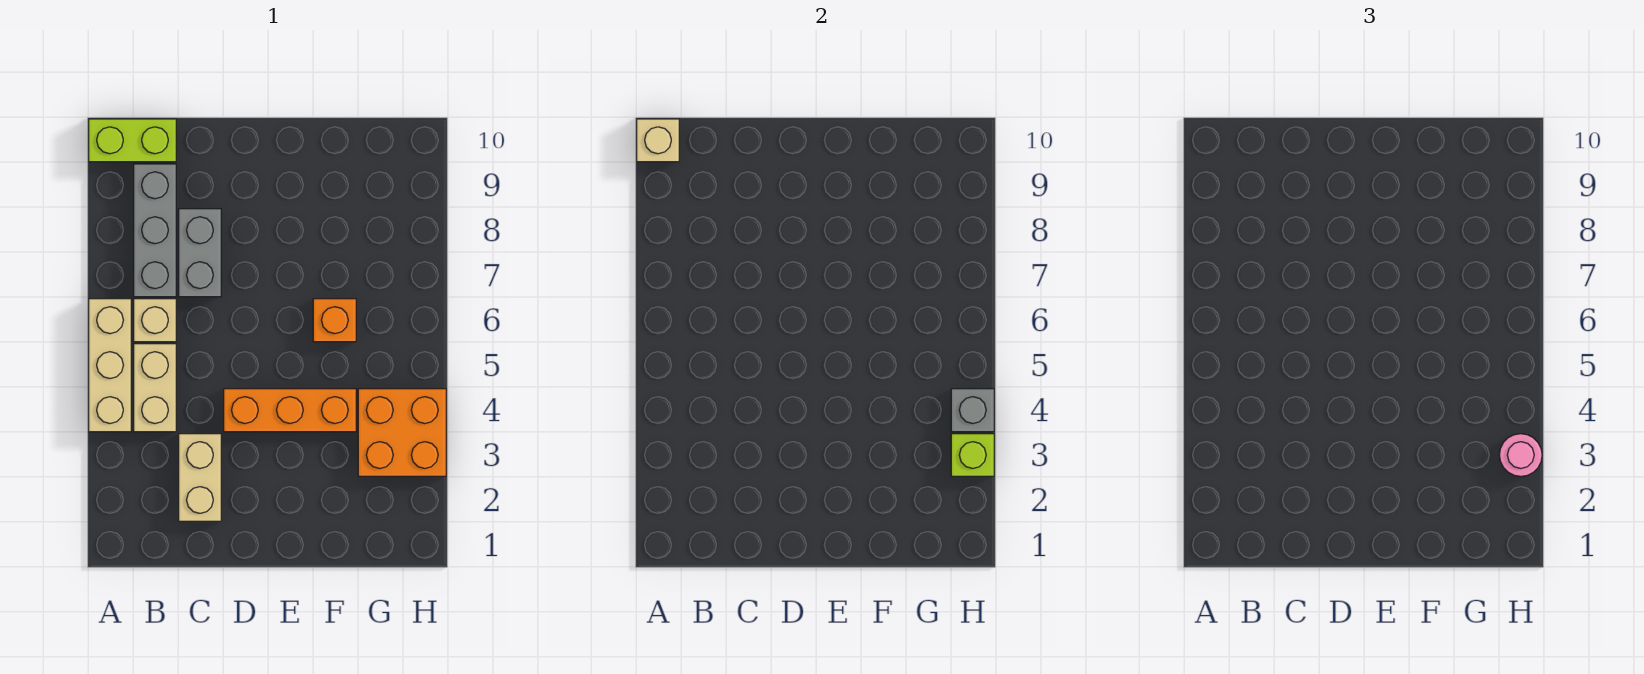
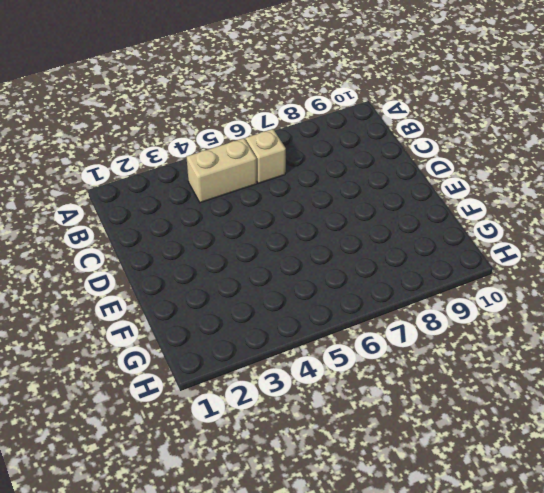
none -> tan brick A4:A6 level 1
none -> lime brick A10:B10 level 1
none -> grey brick B7:B9 level 1

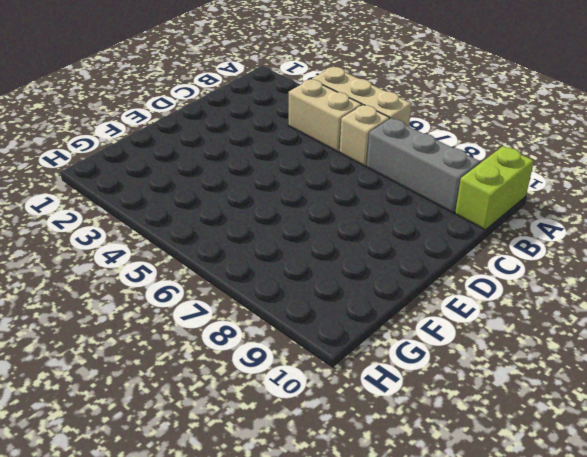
none -> tan brick C2:C3 level 1
none -> grey brick C7:C8 level 1
none -> orange brick D4:F4 level 1

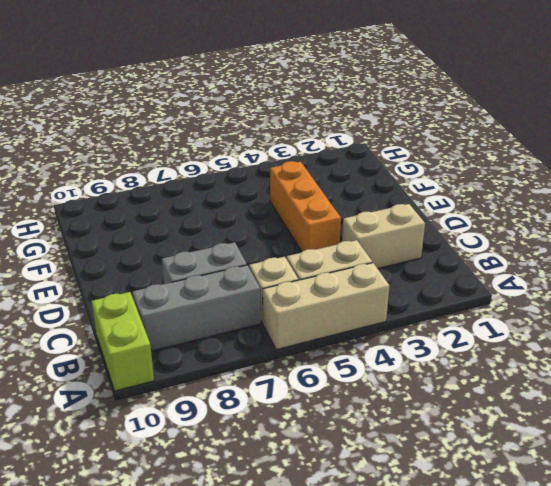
none -> orange brick F6 level 1
none -> orange brick G3:H4 level 1
none -> tan brick A10 level 2

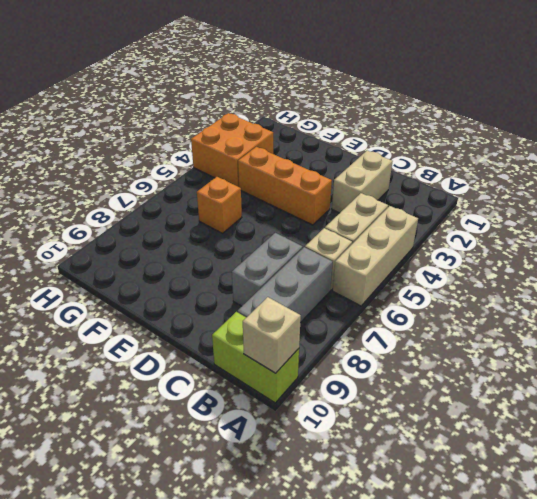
none -> lime brick H3 level 2
none -> grey brick H4 level 2
none -> pink round brick H3 level 3

